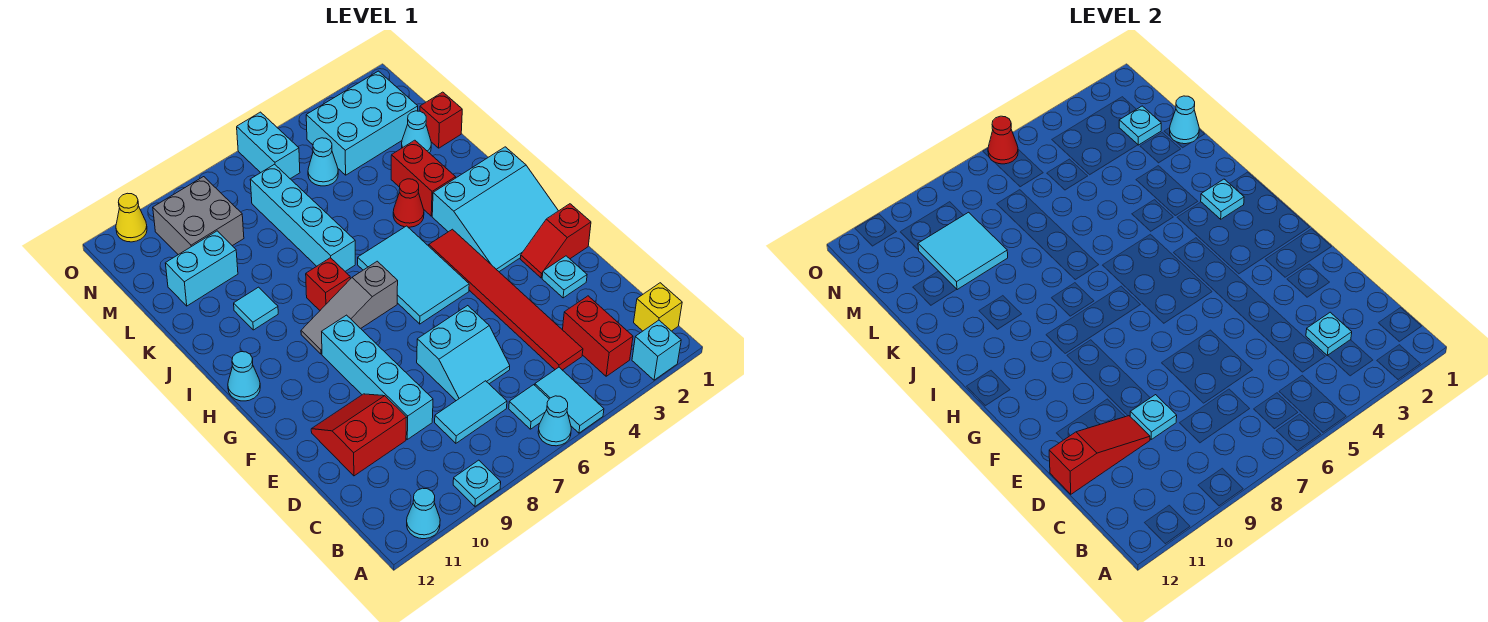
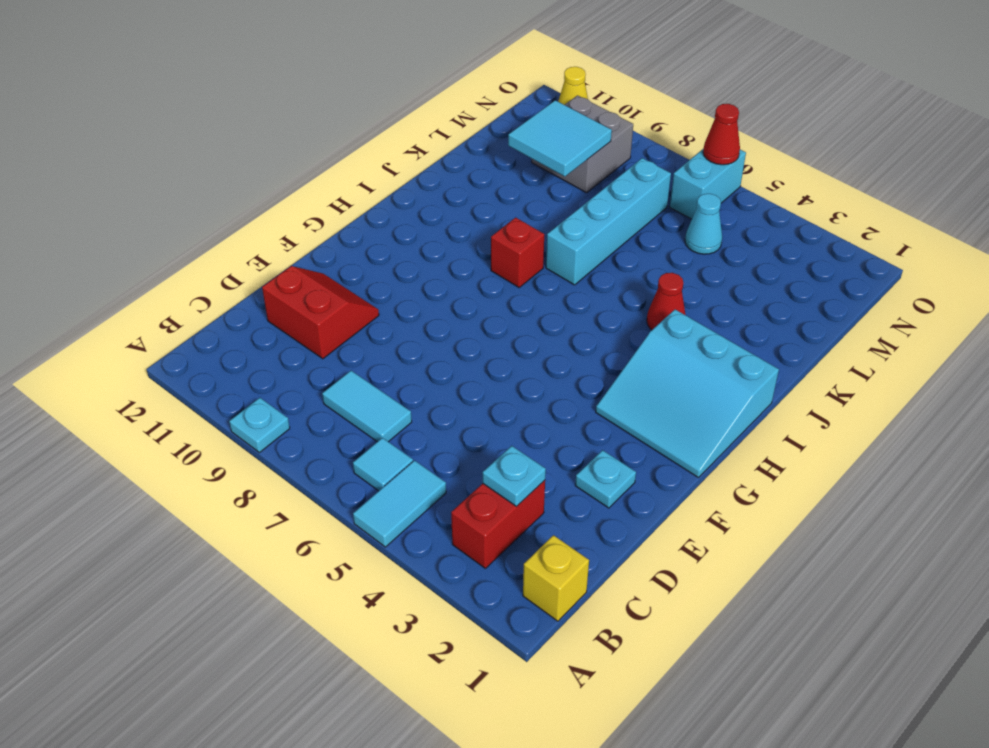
none -> cyan brick A2 level 1
none -> cyan cone A6 level 1
none -> cyan cone A11 level 1
none -> red tile C4:H4 level 1

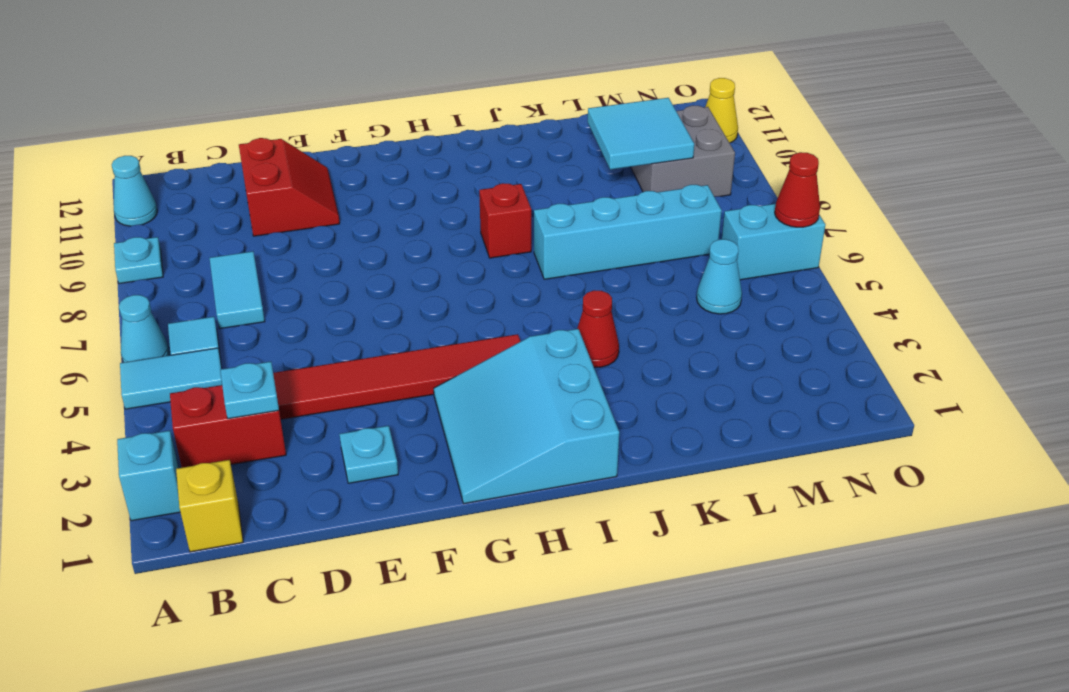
none -> cyan slope D6:E7 level 1 top E
none -> cyan brick D9:G9 level 1
none -> red slope F1:F2 level 1 top 1
none -> cyan tile G5:I6 level 1

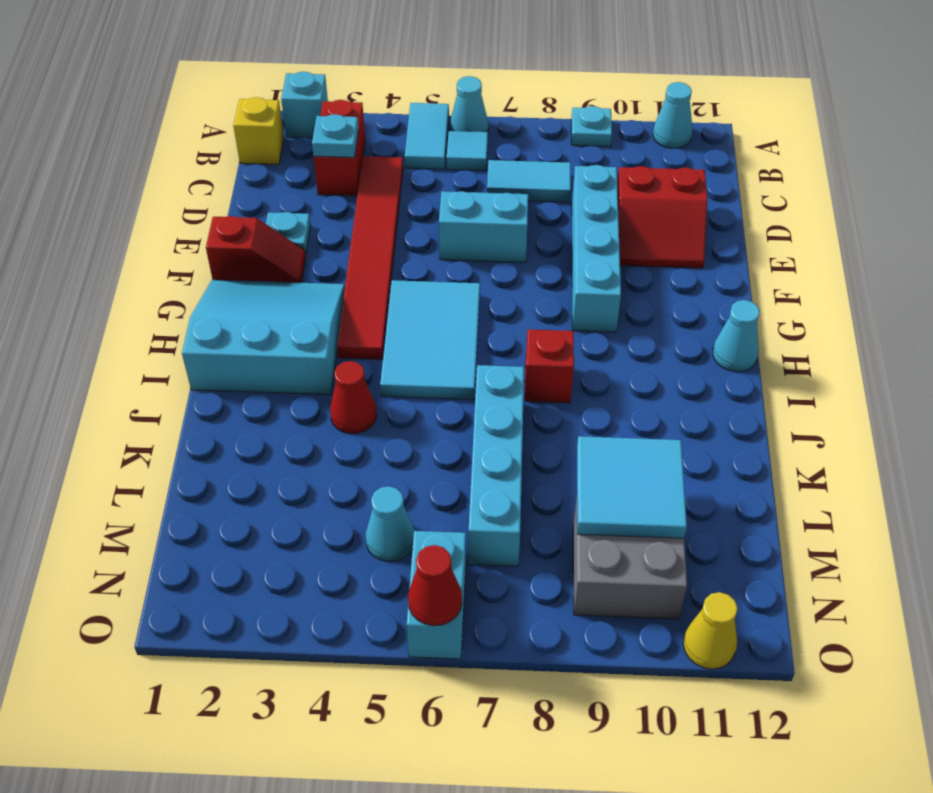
none -> grey slope H7:H9 level 1 top 7
none -> red brick J3:K3 level 1
none -> cyan tile J10 level 1
none -> red brick L1 level 1

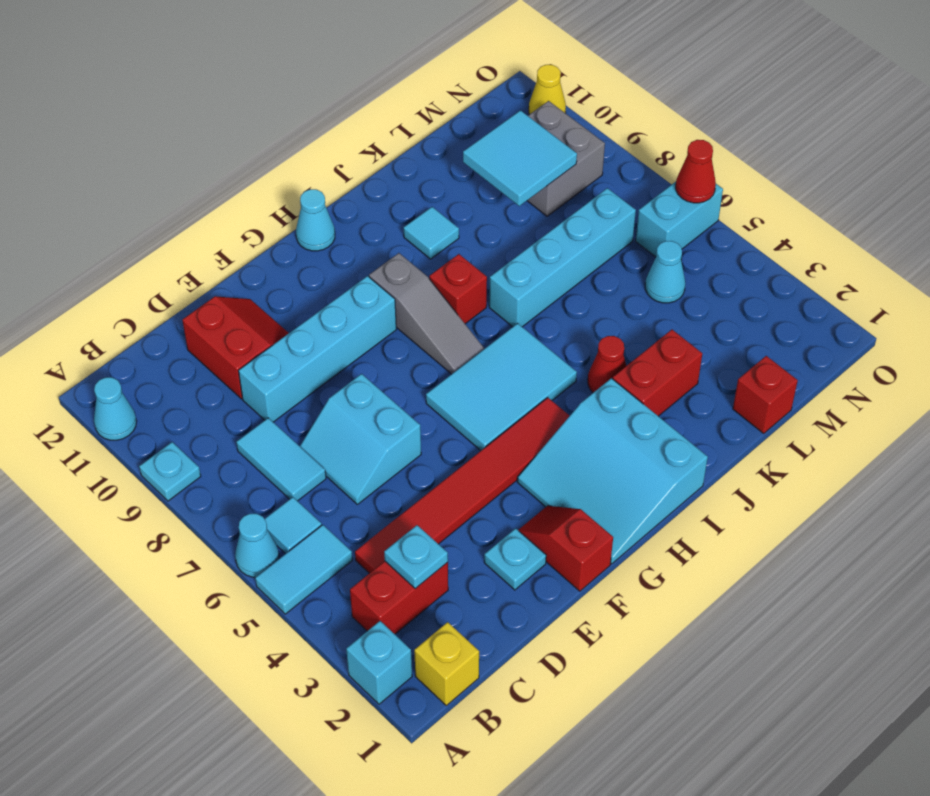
grey slope H7:H9 level 1 top 9 -> grey slope H7:H9 level 1 top 7
none -> cyan cone L2 level 1
none -> cyan brick L10:L11 level 1
none -> cyan brick M2:N4 level 1
none -> cyan plate D9 level 2

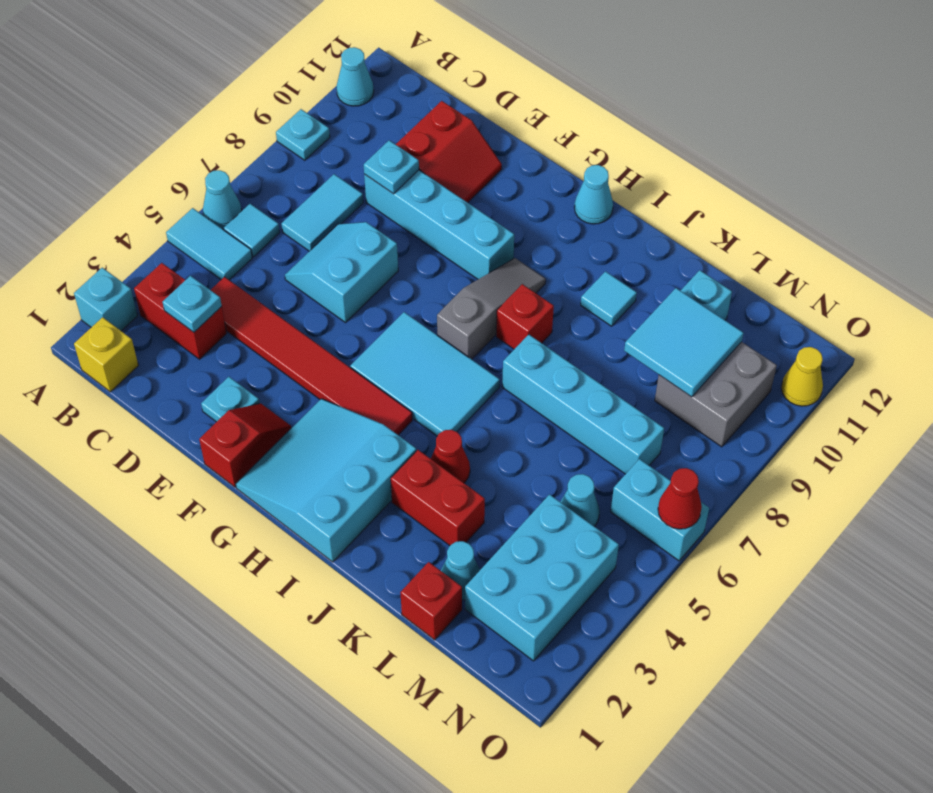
none -> red slope D10:D12 level 2 top 12
none -> cyan plate I2 level 2
none -> cyan cone L1 level 2
none -> cyan plate M2 level 2

